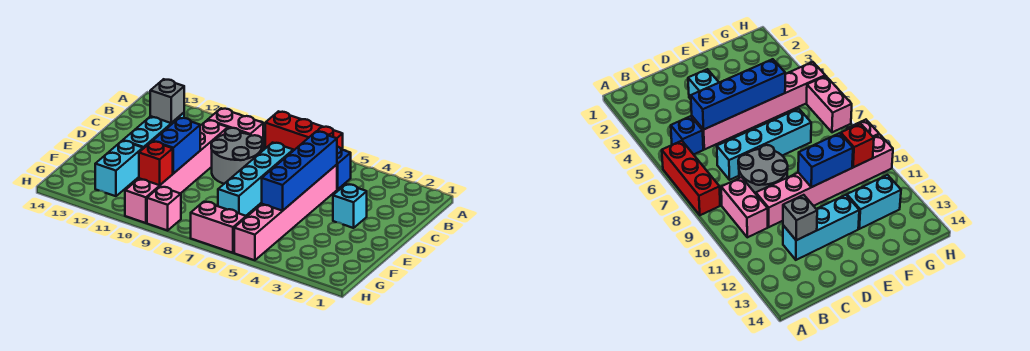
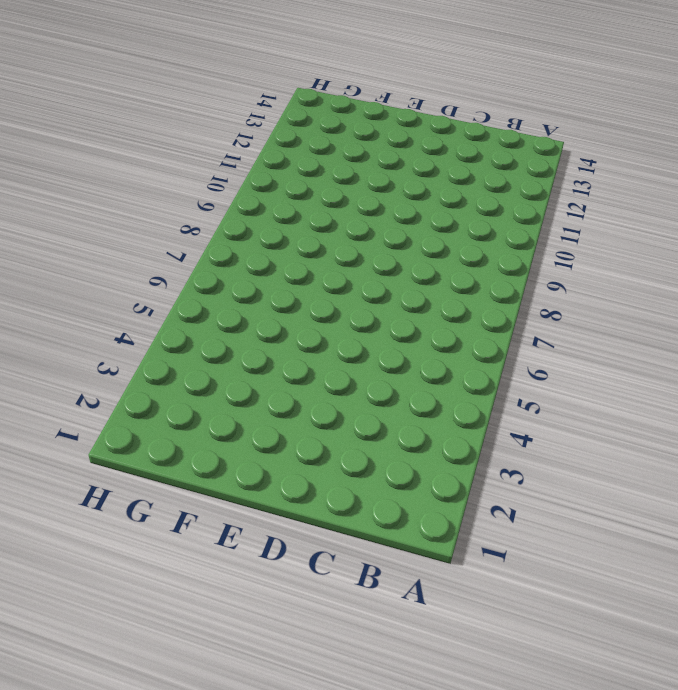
none -> red brick A6:A8 level 1
none -> blue brick B5 level 1
none -> pink brick B9:B10 level 1

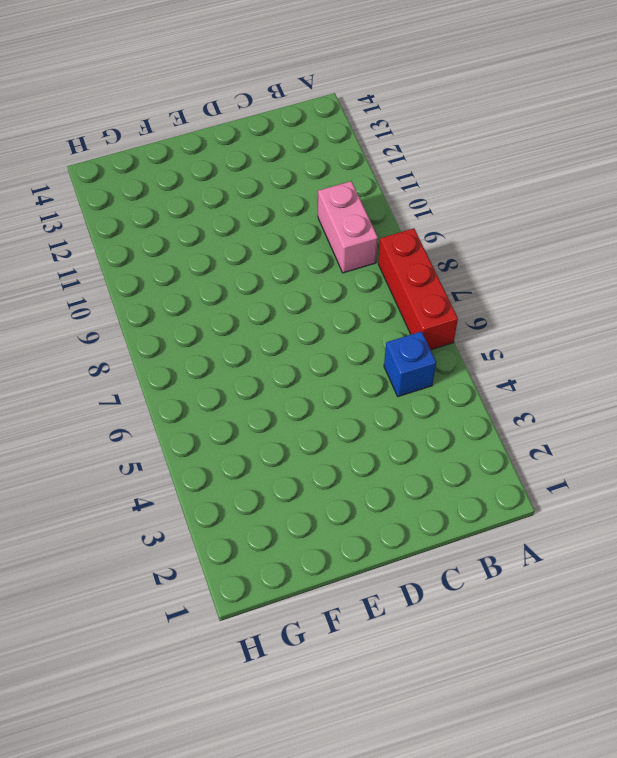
none -> pink brick C5:H5 level 1
none -> cyan brick C7:F7 level 1
none -> grey round brick C8:D9 level 1

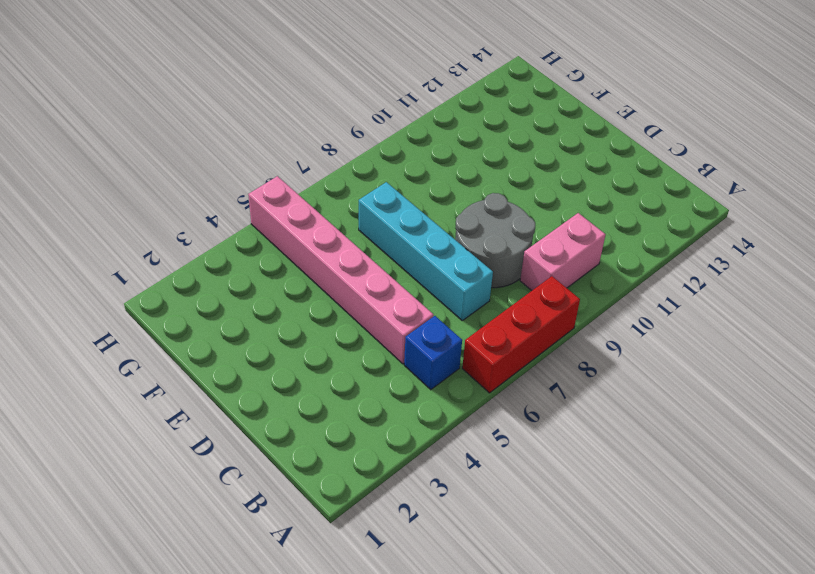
none -> pink brick C10:H10 level 1
none -> cyan brick C12:E12 level 1
none -> cyan brick D3 level 1

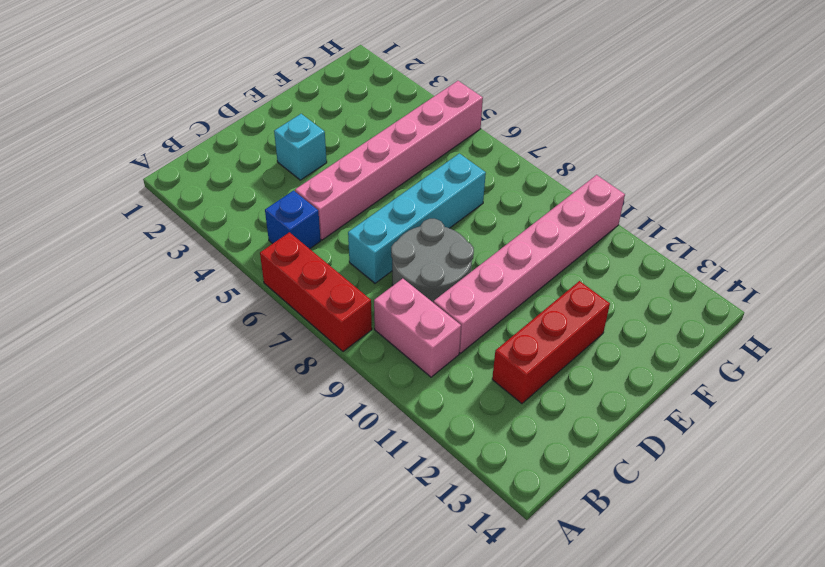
red brick C12:E12 level 1 -> cyan brick C12:E12 level 1
none -> cyan brick F12:G12 level 1
none -> pink brick H6:H7 level 1
none -> pink brick H9 level 1

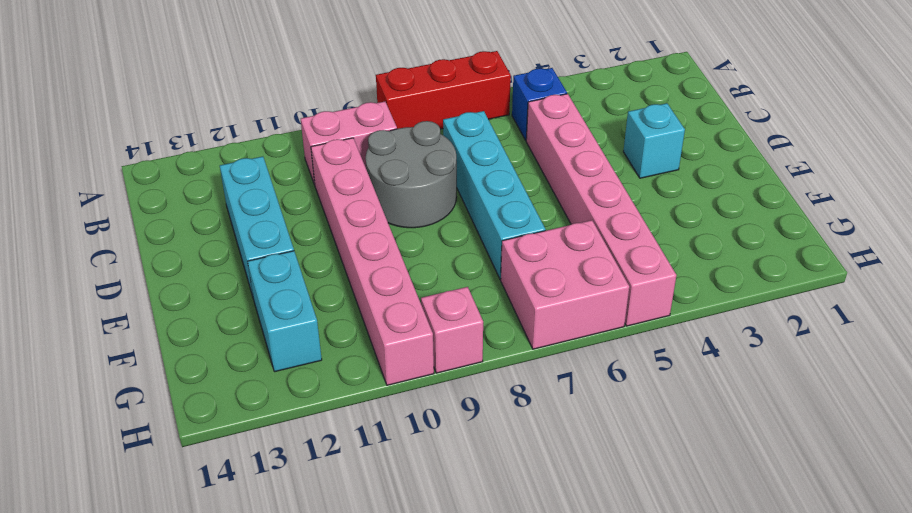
pink brick G6:H7 level 1 -> pink brick H6:H7 level 1
none -> blue brick C5:F5 level 2
none -> grey brick C12 level 2
none -> blue brick E10:F10 level 2

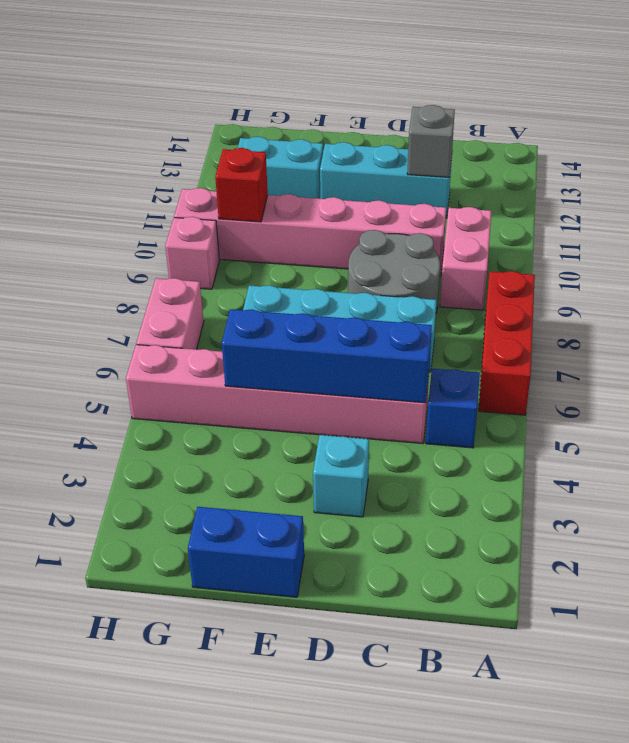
blue brick E1:F1 level 1 -> blue brick E10:F10 level 2

